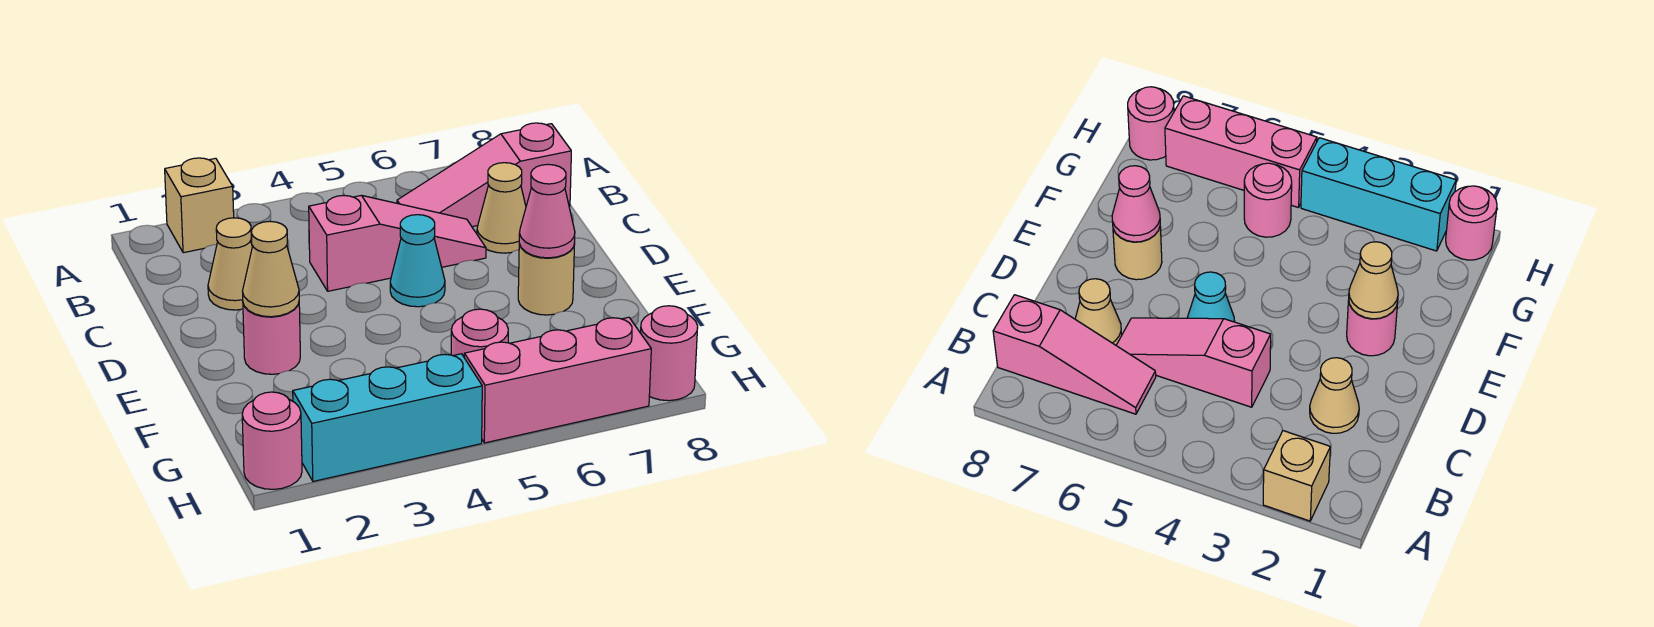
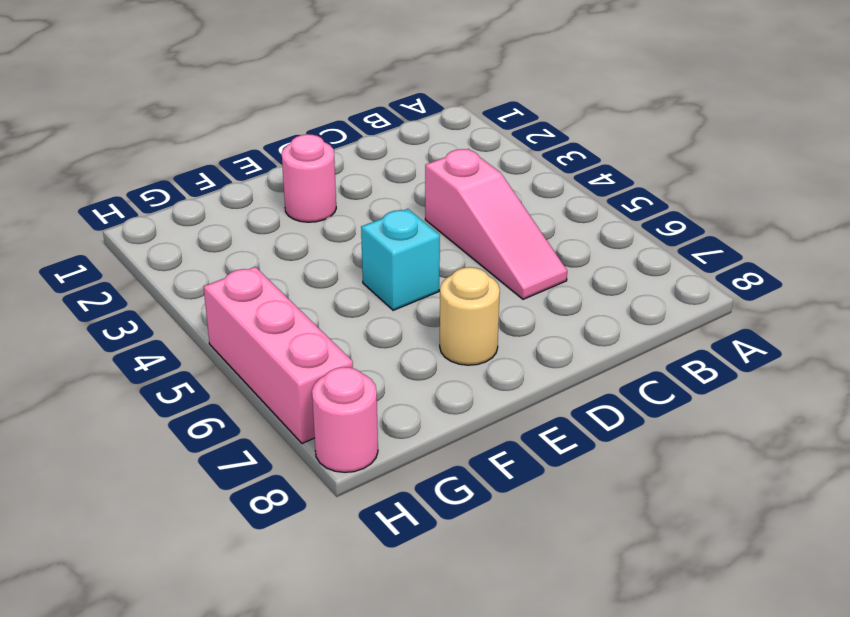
cyan brick E5 level 1 -> none
none -> tan brick A2 level 1
none -> pink slope B6:B8 level 1 top 8
none -> tan cone C2 level 1

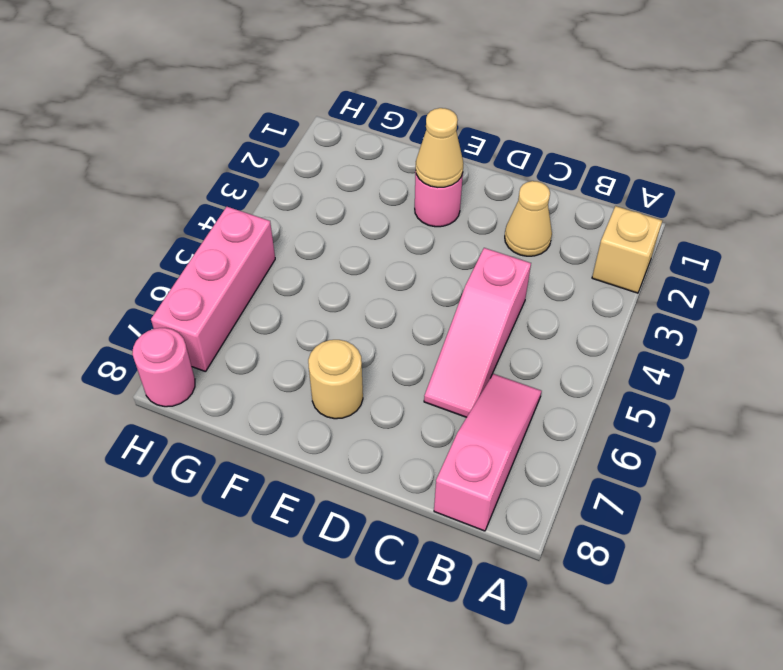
none -> tan cone C7 level 1
none -> cyan cone D5 level 1
none -> pink round brick G5 level 1

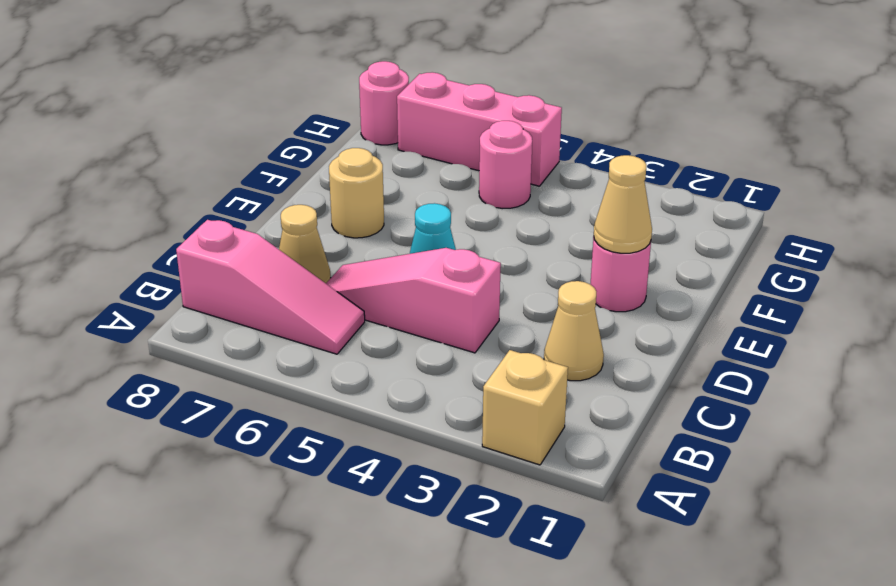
none -> pink round brick H1 level 1
none -> cyan brick H2:H4 level 1
none -> pink cone E7 level 2

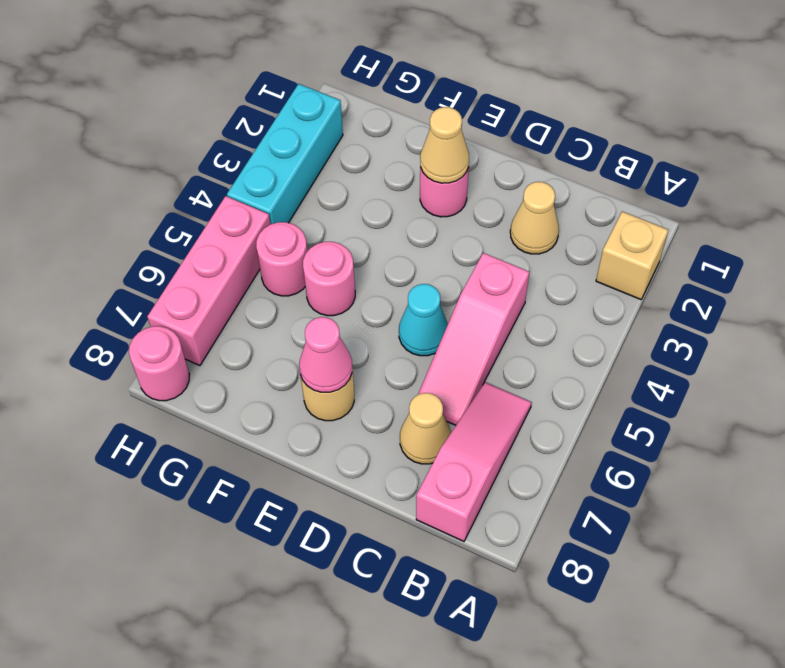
pink round brick F5 level 1 -> pink round brick H1 level 1

